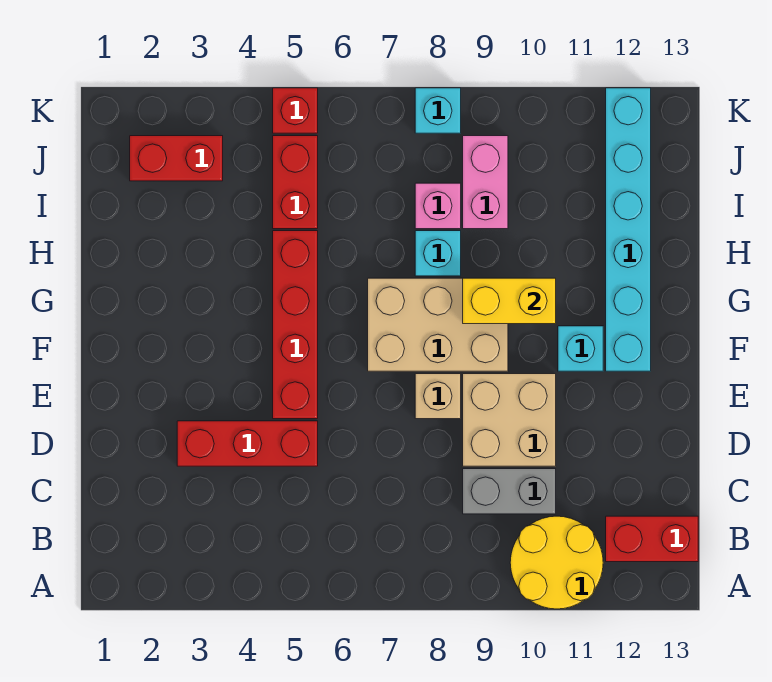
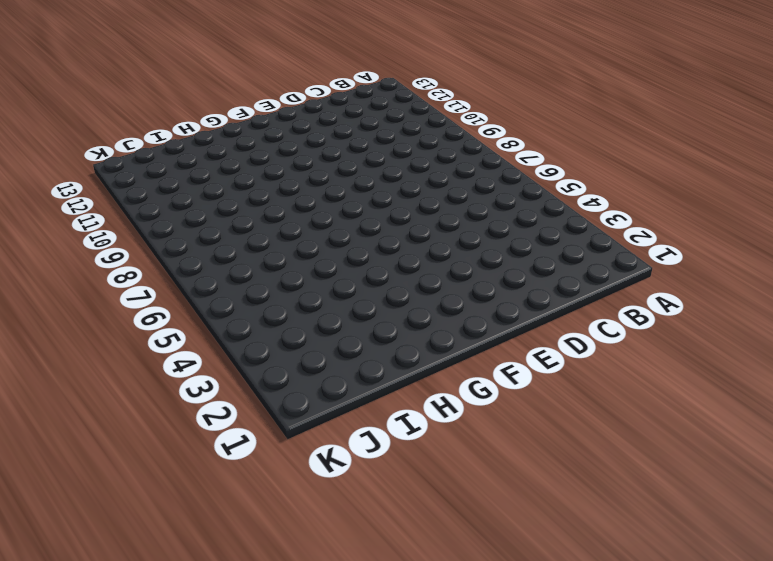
none -> yellow round brick A10:B11 level 1
none -> red brick B12:B13 level 1
none -> grey brick C9:C10 level 1

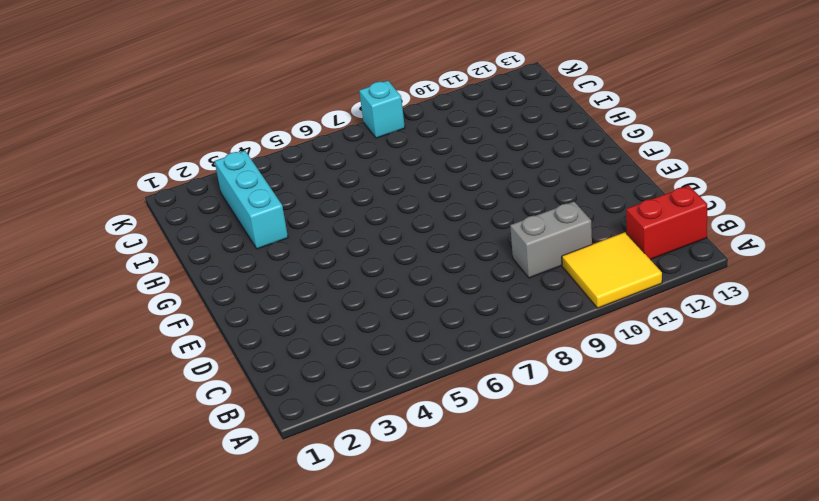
yellow tile A10:B11 level 1 -> yellow round brick A10:B11 level 1
cyan brick H3:J3 level 1 -> red brick J2:J3 level 1
none -> red brick D3:D5 level 1
none -> tan brick D9:E10 level 1
none -> red brick E5:H5 level 1

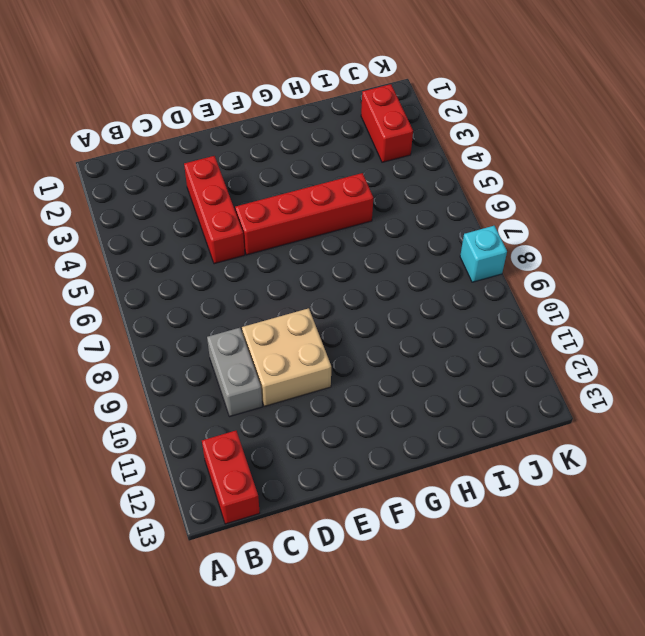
none -> yellow round brick A10:B11 level 1
none -> tan brick E8 level 1
none -> tan brick F7:G9 level 1

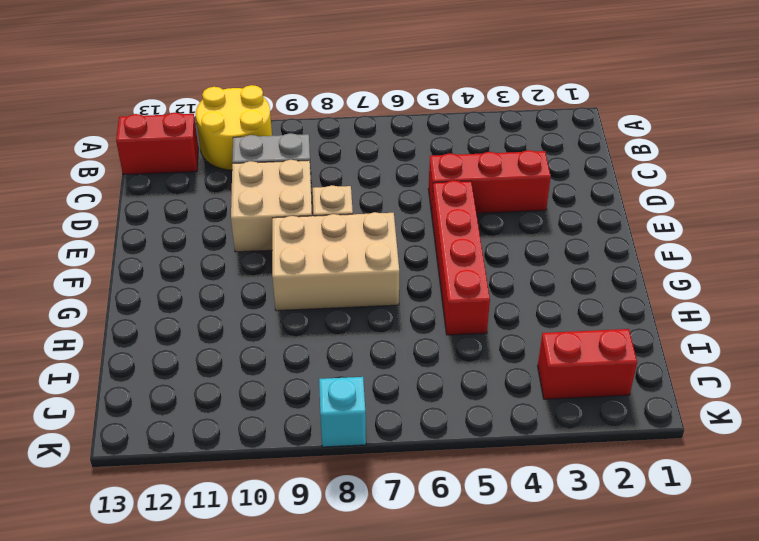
none -> cyan brick F11 level 1
none -> cyan brick F12:K12 level 1
none -> cyan brick H8 level 1

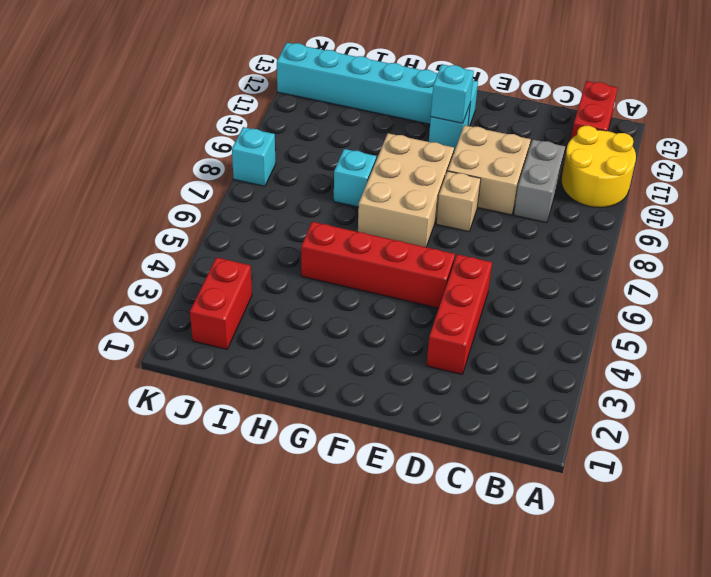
cyan brick F11 level 2 -> none
none -> red brick I5:J5 level 1
none -> pink brick I8 level 1
none -> pink brick I9:J9 level 1

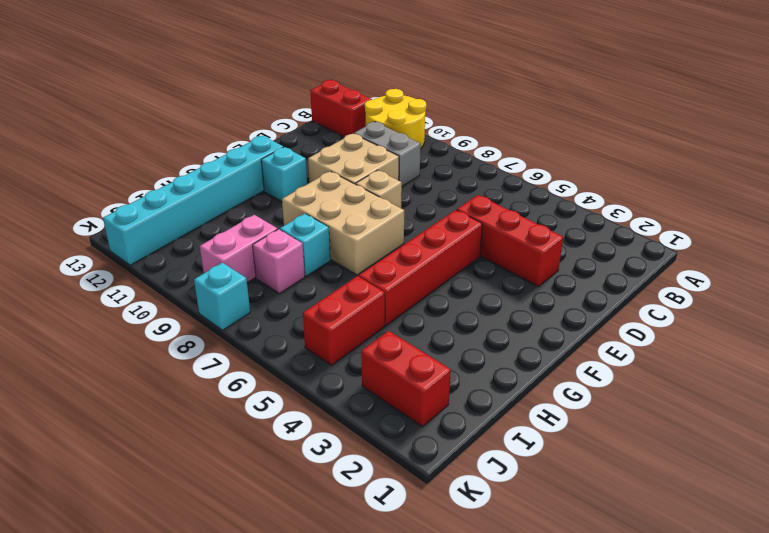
none -> red brick K5 level 1
none -> yellow brick G9:G10 level 2

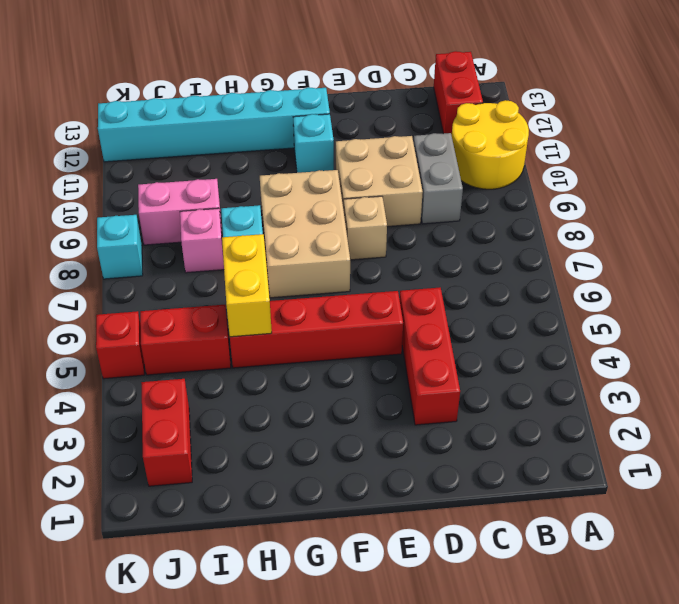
yellow brick H5:H6 level 2 -> yellow brick G9:G10 level 2

